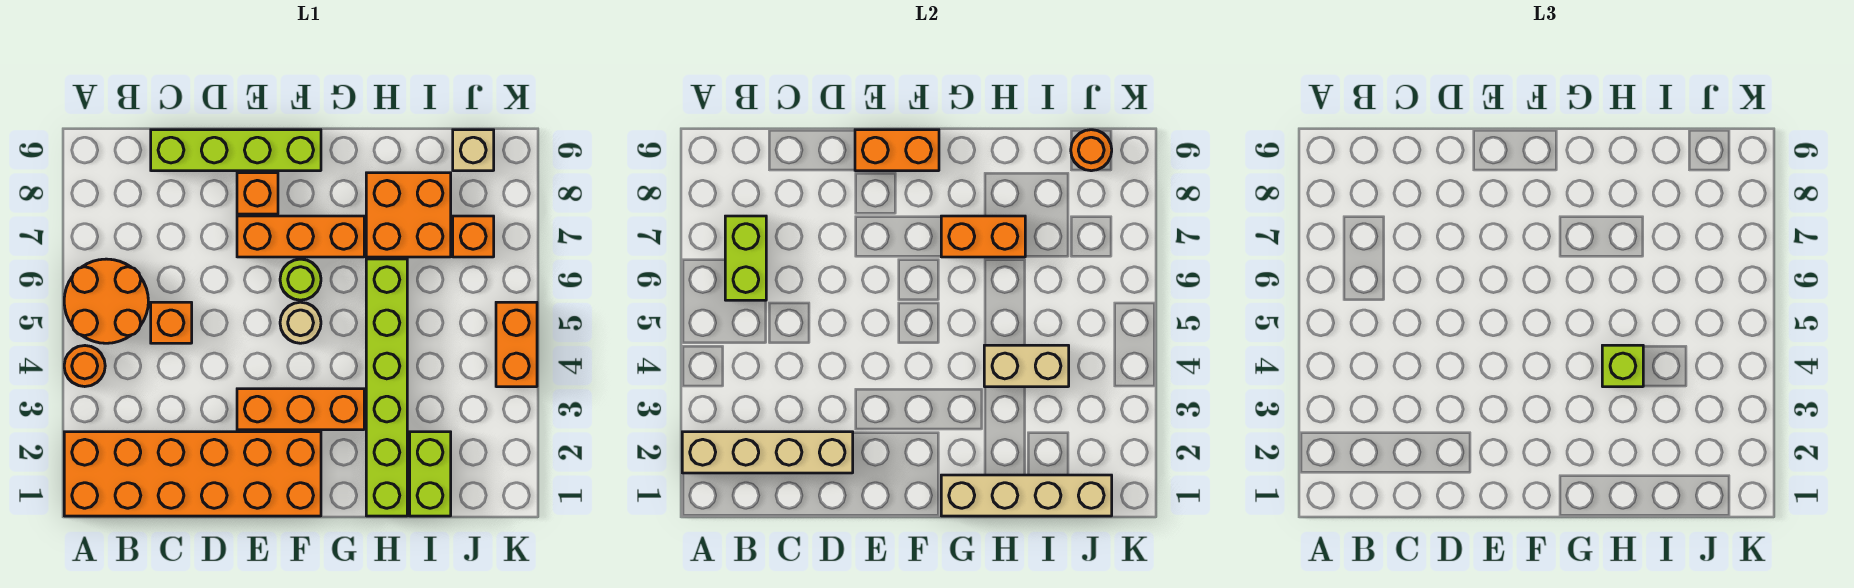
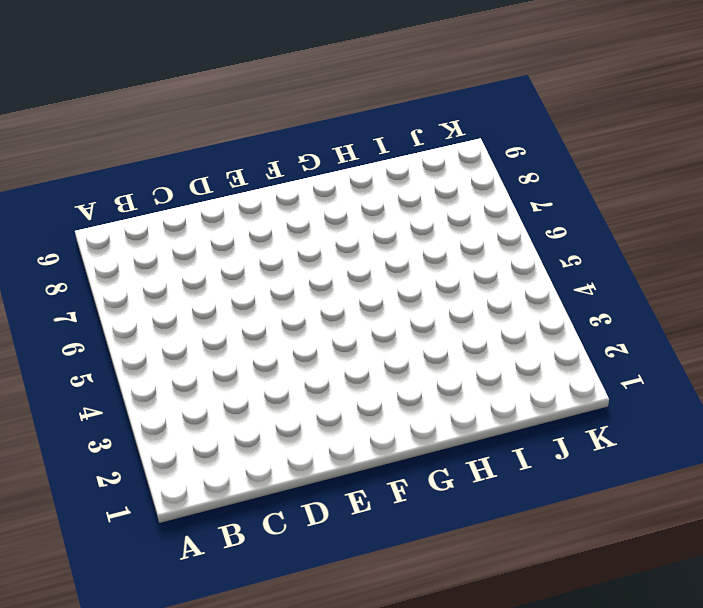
none -> orange brick A1:F2 level 1
none -> orange round brick A4 level 1
none -> orange round brick A5:B6 level 1

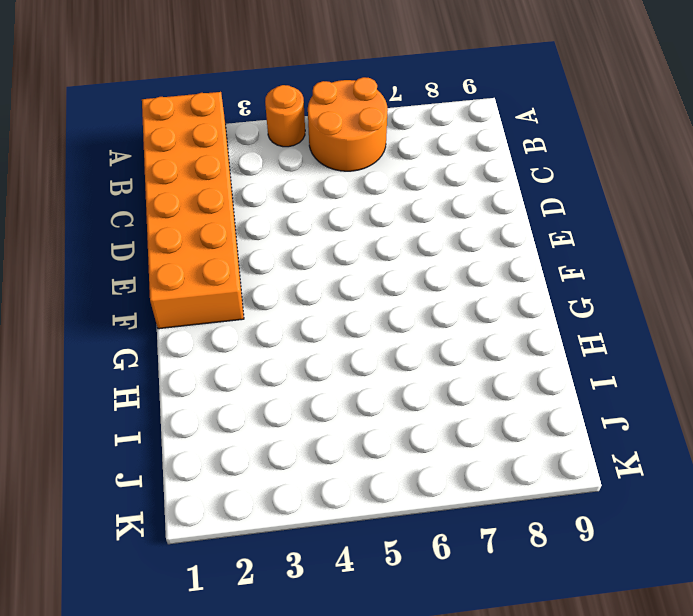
none -> orange brick C5 level 1
none -> lime brick C9:F9 level 1
none -> orange brick E3:G3 level 1

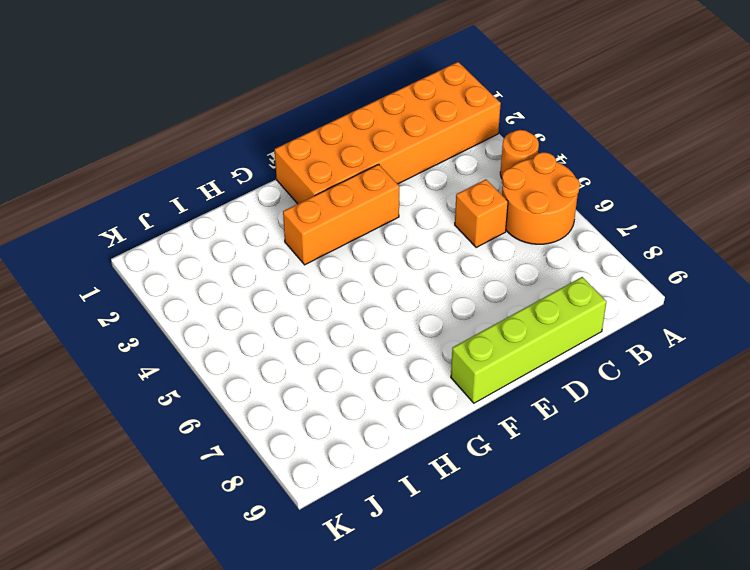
none -> orange brick E7:G7 level 1
none -> orange brick E8 level 1
none -> tan round brick F5 level 1

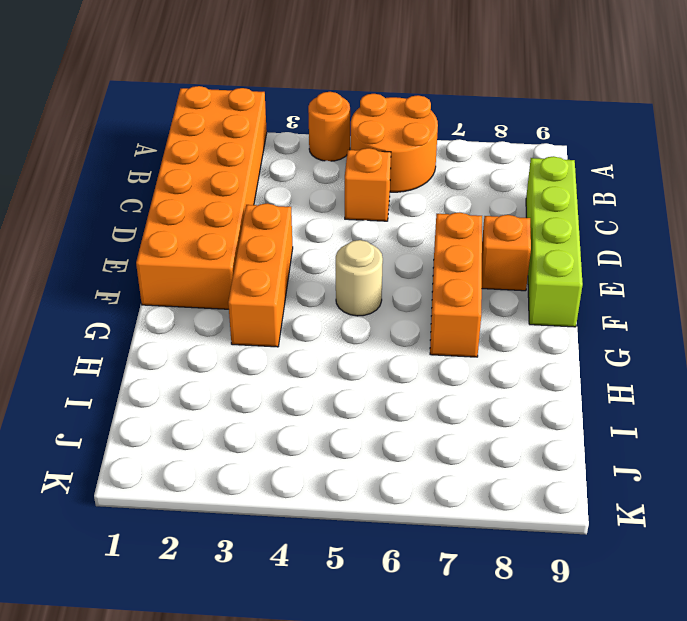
none -> lime round brick F6 level 1
none -> lime brick H1:H6 level 1
none -> orange brick H7:I8 level 1

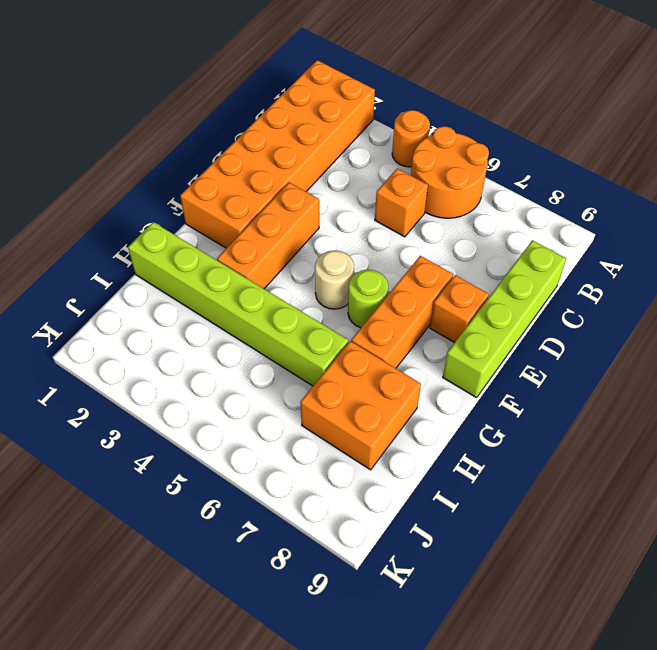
none -> lime brick I1:I2 level 1
none -> orange brick J7 level 1
none -> tan brick J9 level 1

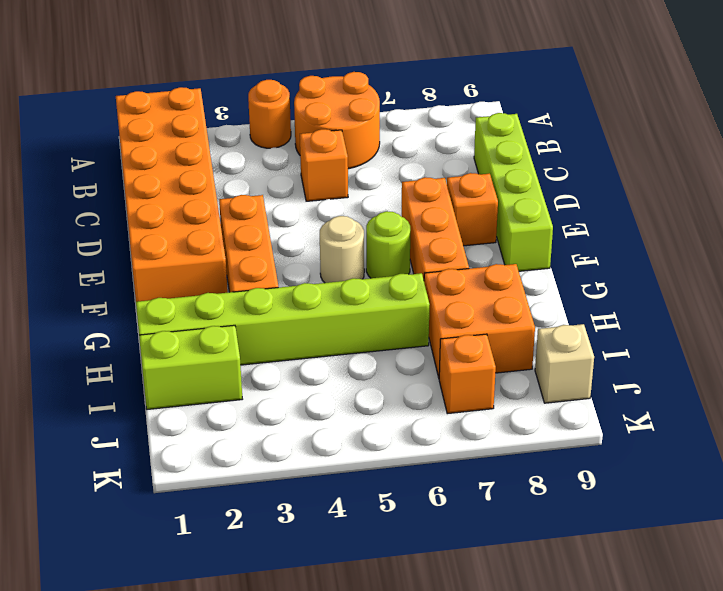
none -> orange brick K4:K5 level 1
none -> tan brick A2:D2 level 2
none -> lime brick B6:B7 level 2

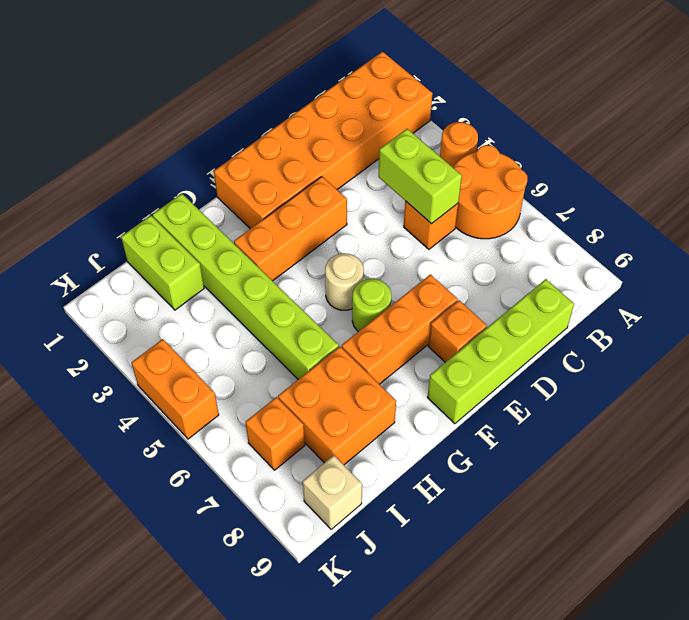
lime brick C4:C5 level 2 -> lime brick B6:B7 level 2
none -> tan brick A2:D2 level 2
none -> orange brick E9:F9 level 2
none -> tan brick G1:J1 level 2

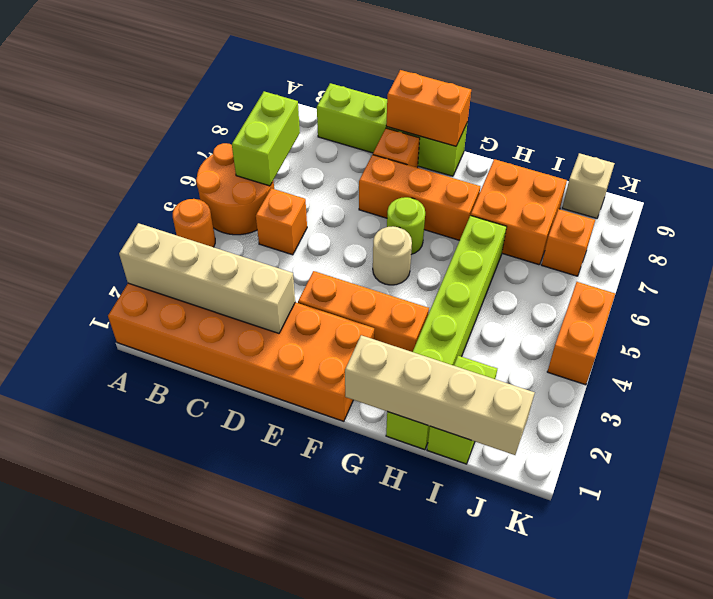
none -> orange brick G7:H7 level 2
none -> tan brick H4:I4 level 2
none -> orange round brick J9 level 2

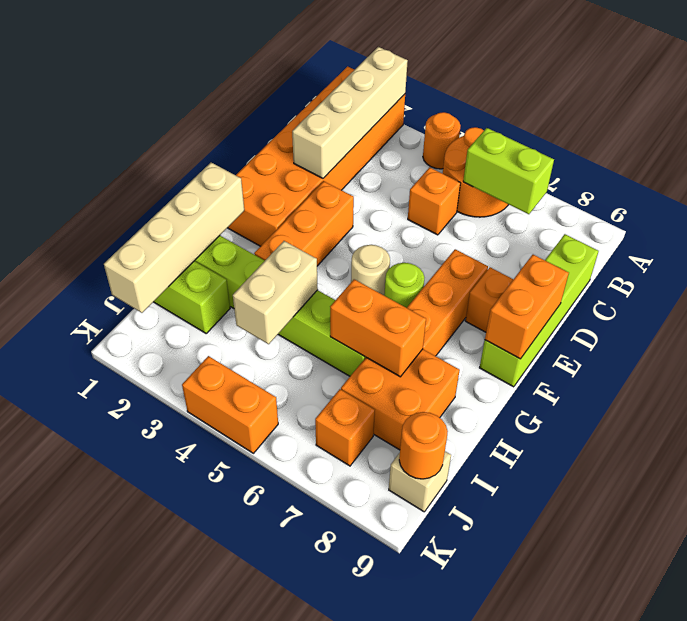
orange brick H6:H7 level 2 -> orange brick G7:H7 level 2
none -> lime brick H4 level 3

